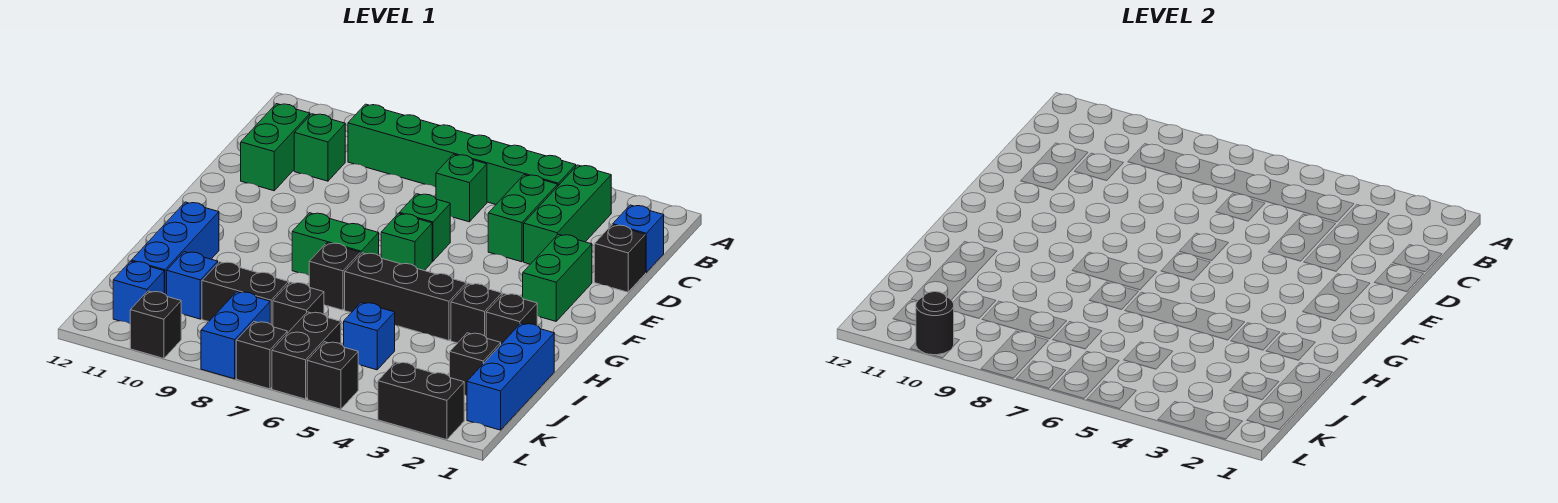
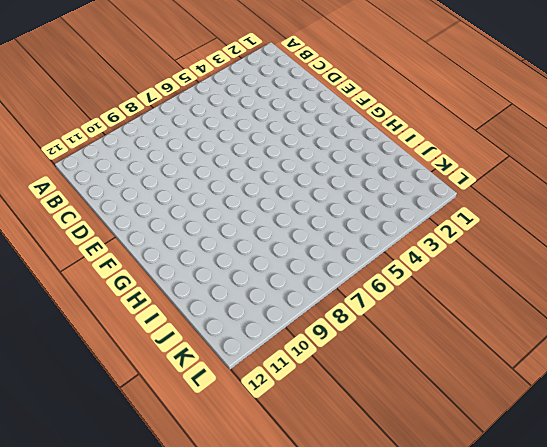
none -> green brick B3:D3 level 1
none -> green brick B4:B9 level 1
none -> blue brick C1 level 1
none -> green brick C4:D4 level 1

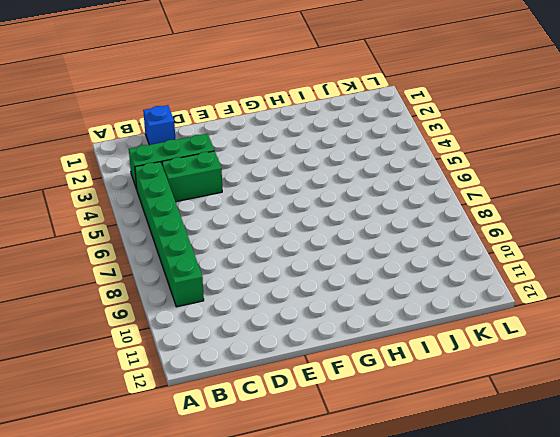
none -> green brick C6 level 1
none -> green brick C10 level 1
none -> green brick C11:D11 level 1
none -> black brick D1 level 1

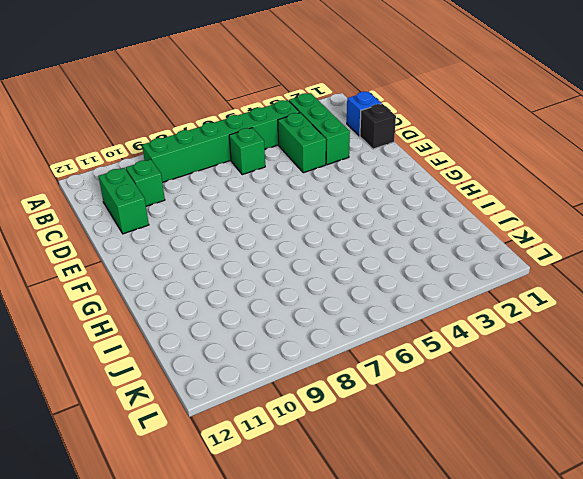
none -> green brick E2:F2 level 1
none -> green brick E6 level 1
none -> green brick F6 level 1
none -> green brick G7:G8 level 1

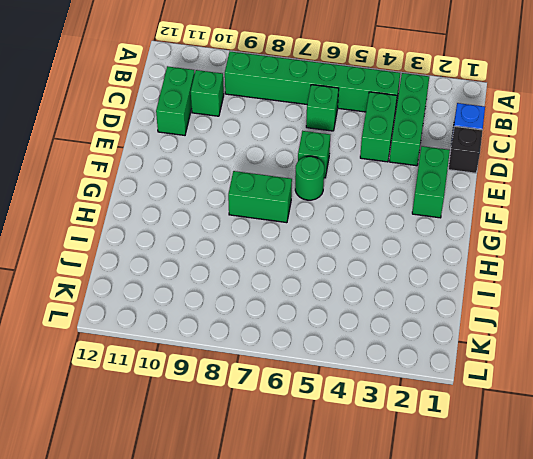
green round brick F6 level 1 -> green brick F6 level 1
none -> black brick H2 level 1
none -> black brick H3 level 1
none -> black brick H4:H6 level 1
none -> black brick H7 level 1

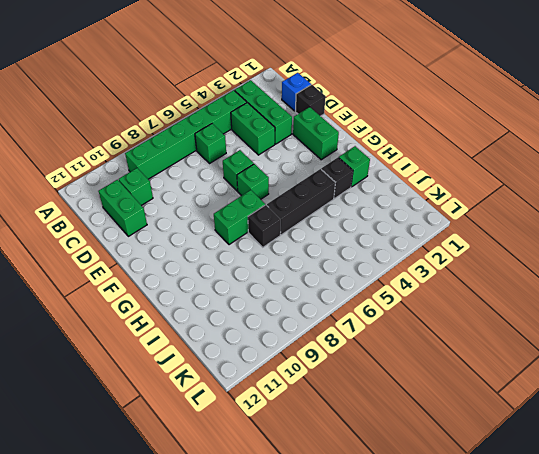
green brick H2 level 1 -> black brick H2 level 1
none -> blue brick H11:J11 level 1
none -> blue brick I1:K1 level 1
none -> black brick J2 level 1
none -> blue brick J5 level 1

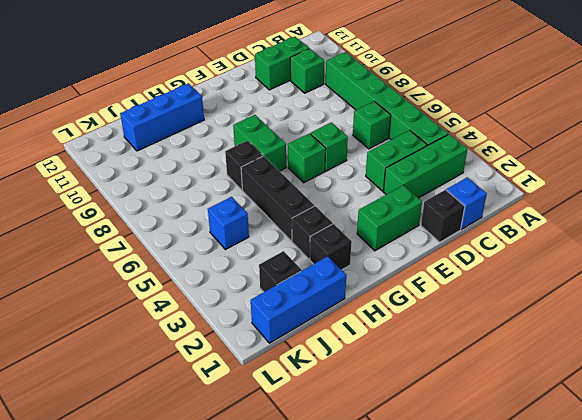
none -> black brick J7 level 1
none -> black brick J8:J9 level 1
none -> blue brick J10 level 1
none -> black brick K6:L6 level 1

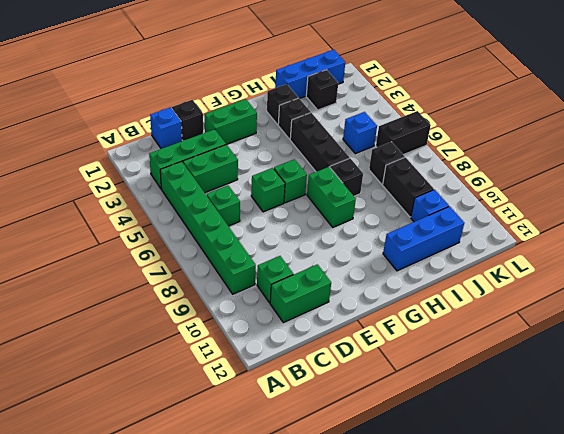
none -> blue brick K8:L8 level 1
none -> blue brick K11 level 1
none -> black brick L2:L3 level 1
none -> black brick L5 level 1

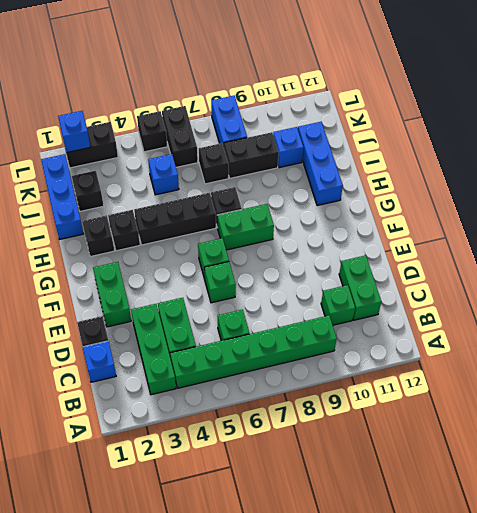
blue brick L2 level 2 -> blue brick K11 level 1
none -> black brick L7 level 1
none -> black brick L10 level 1
none -> black round brick L10 level 2

